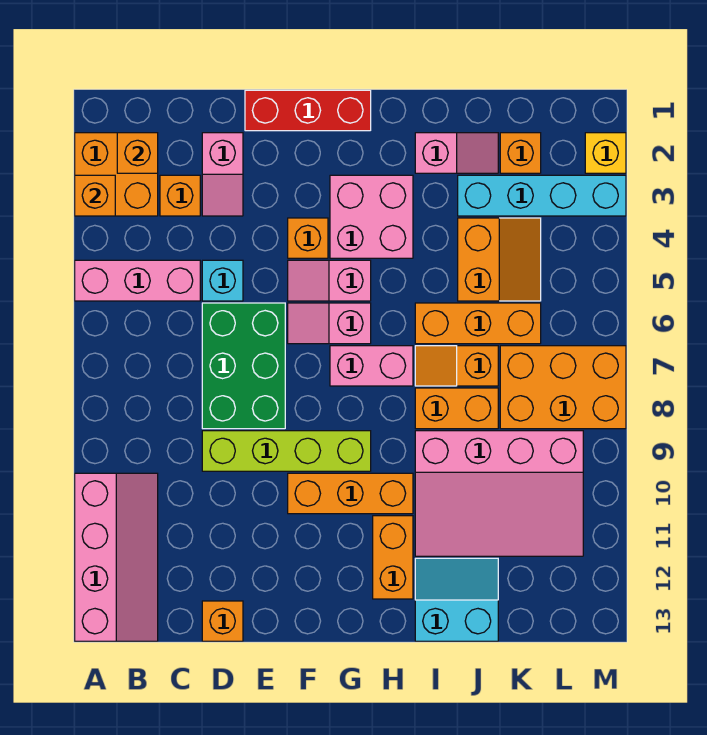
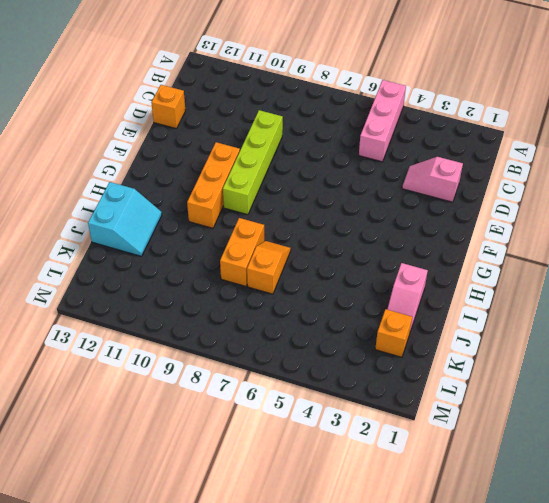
none -> orange brick A2:B3 level 1
none -> pink slope A10:B13 level 1 top A
none -> orange brick C3 level 1
none -> cyan brick D5 level 1

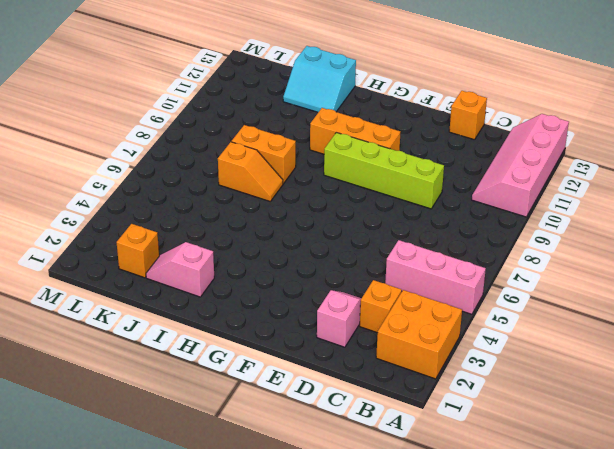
none -> cyan brick D5 level 1
none -> green brick D6:E8 level 1
none -> red brick E1:G1 level 1
none -> orange brick F4 level 1

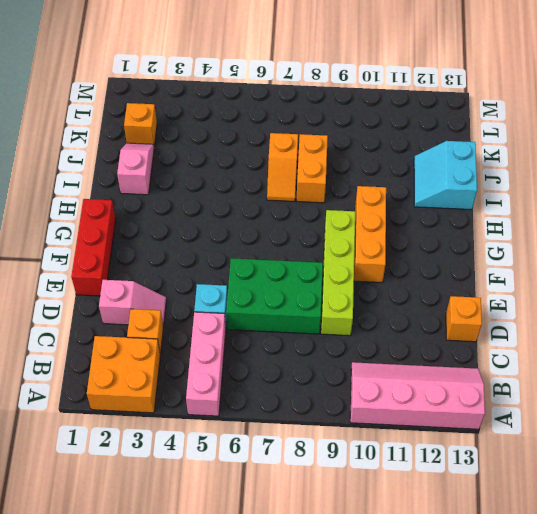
none -> orange brick F4 level 1
none -> pink slope F5:G5 level 1 top G
none -> pink slope F6:G6 level 1 top G
none -> pink brick G3:H4 level 1

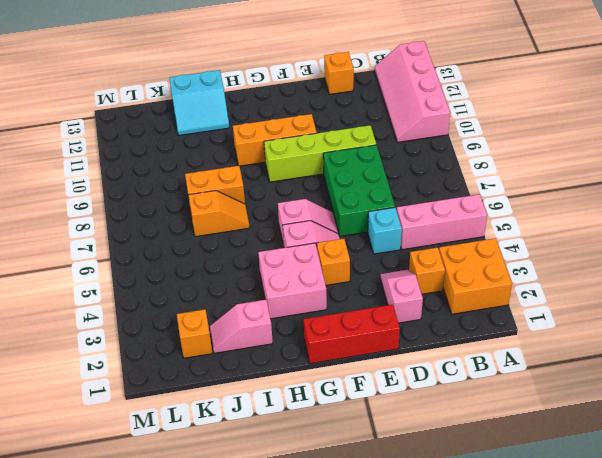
none -> pink brick G7:H7 level 1
none -> orange brick H11:H12 level 1
none -> orange brick I6:K6 level 1
none -> pink slope I9:L11 level 1 top 9

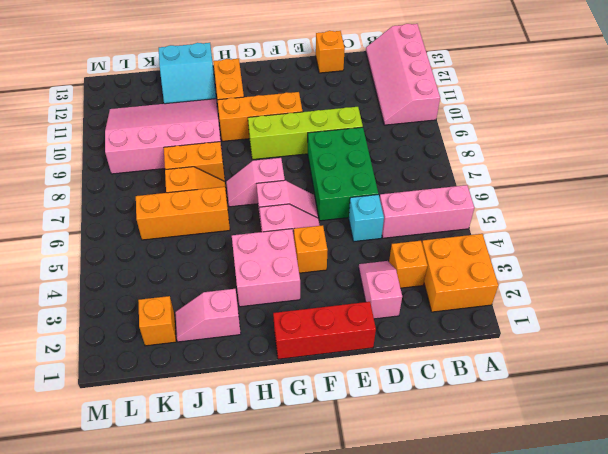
pink slope G7:H7 level 1 top G -> pink brick G7:H7 level 1
none -> cyan brick J3:M3 level 1
none -> orange slope J4:K5 level 1 top J
none -> orange brick K7:M8 level 1
none -> yellow brick M2 level 1

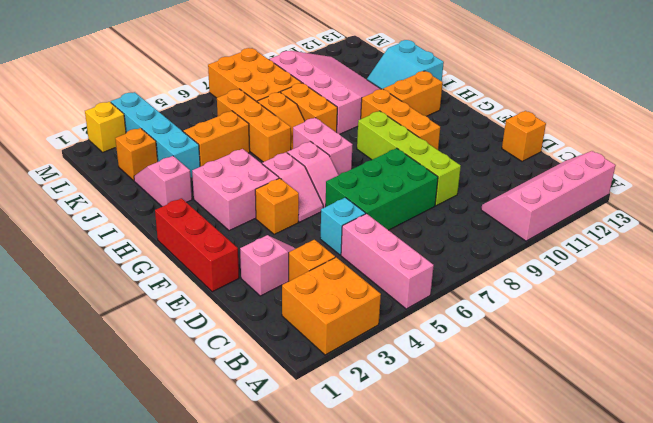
none -> orange brick A3 level 2
none -> orange brick B2 level 2

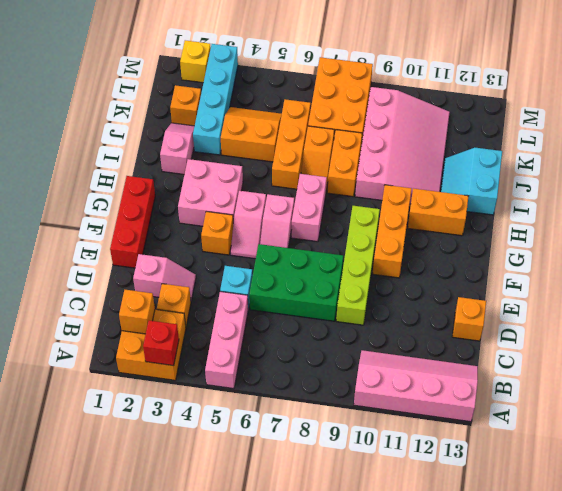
red brick A3 level 2 -> orange brick A3 level 2

